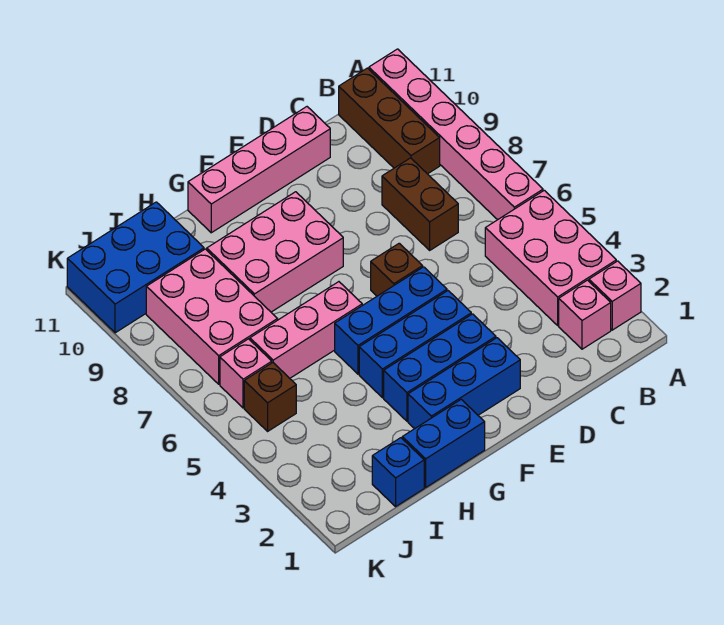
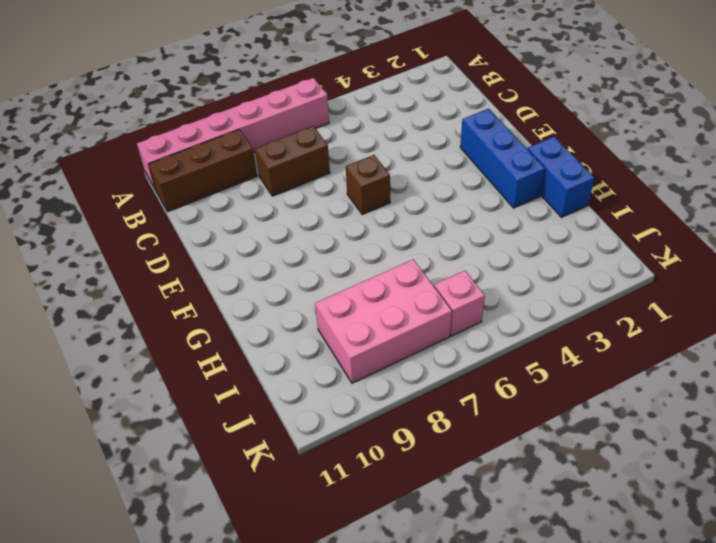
none -> pink brick A2 level 1
none -> pink brick A3:B5 level 1
none -> pink brick B2 level 1

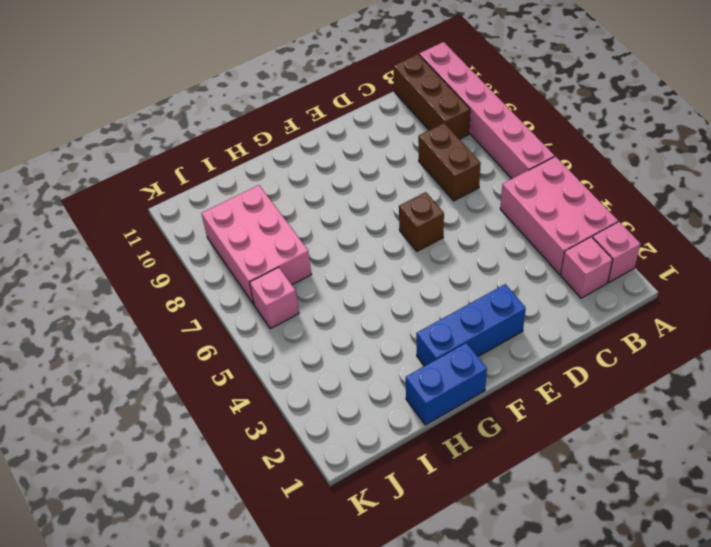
none -> pink brick D11:G11 level 1
none -> blue brick E3:G3 level 1
none -> blue brick E4:G4 level 1

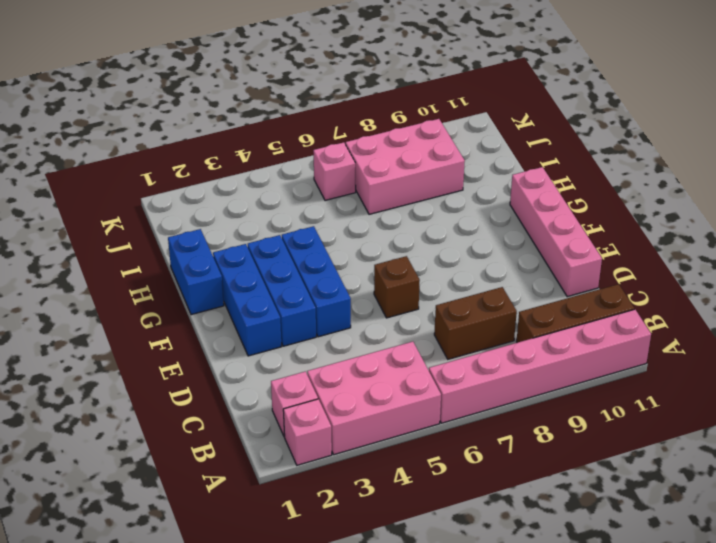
none -> blue brick E5:G5 level 1
none -> pink brick F8:H9 level 1
none -> pink brick G6:I6 level 1

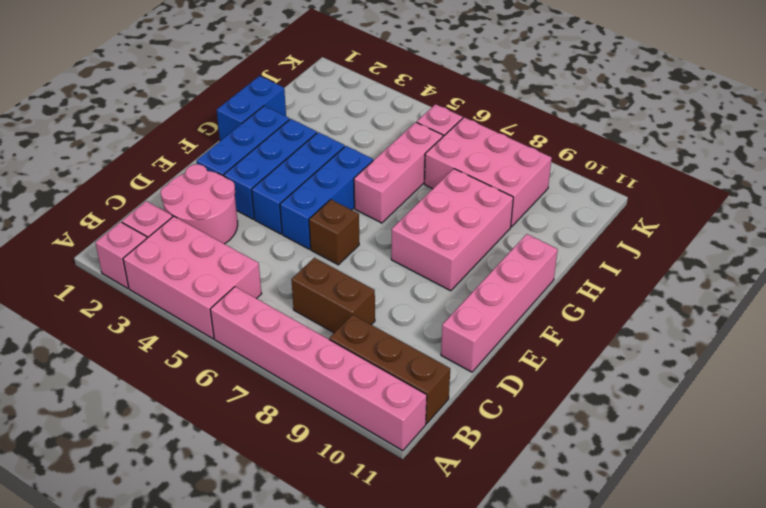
pink round brick C2:D3 level 1 -> none
none -> blue brick I1 level 1
none -> blue brick I10:K11 level 1
none -> brown brick J5 level 1

